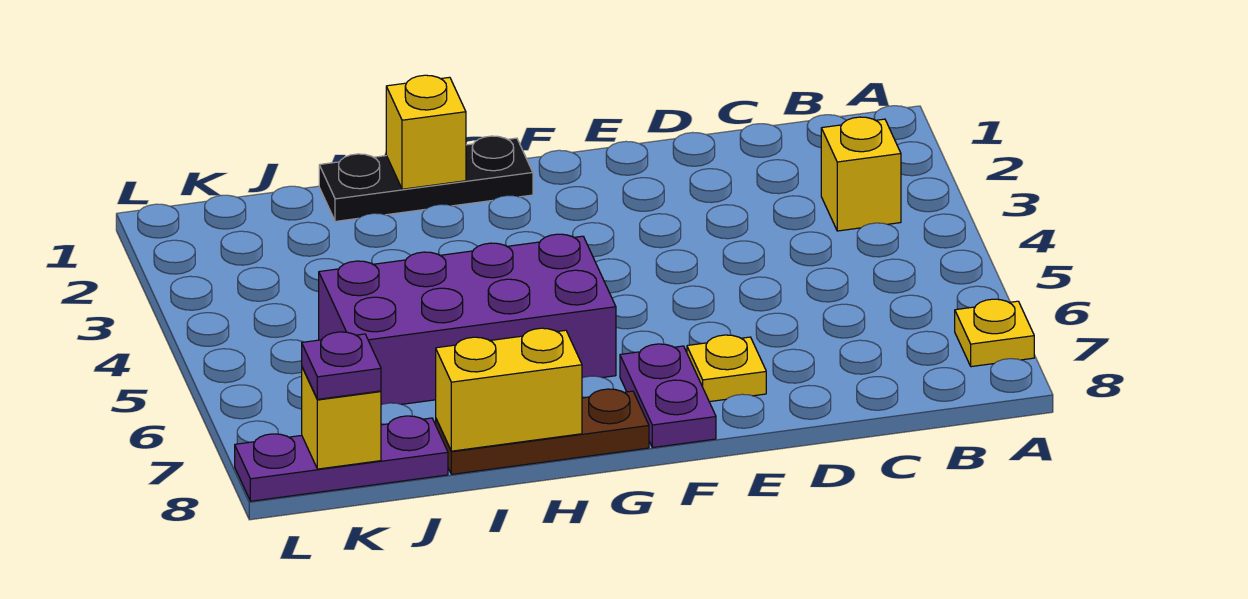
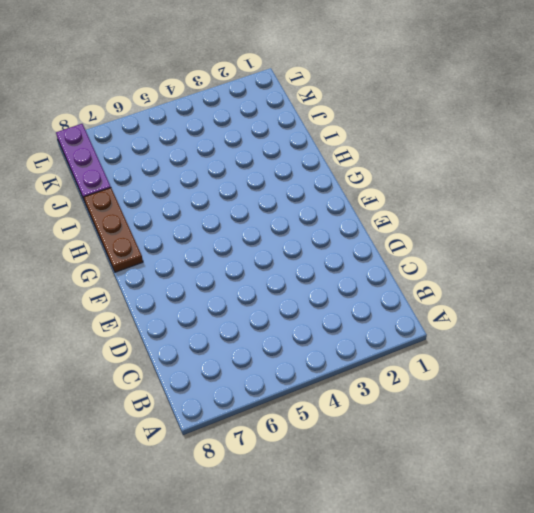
none -> yellow plate A7 level 1
none -> yellow brick B3 level 1
none -> yellow plate E7 level 1

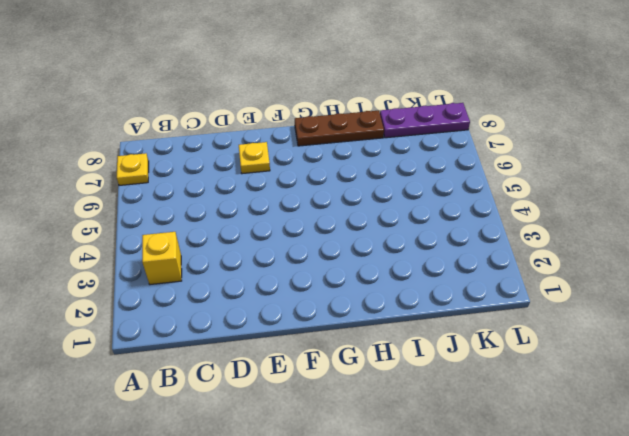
none -> purple plate F7:F8 level 1
none -> black plate G1:I1 level 1
none -> purple brick G5:J6 level 1

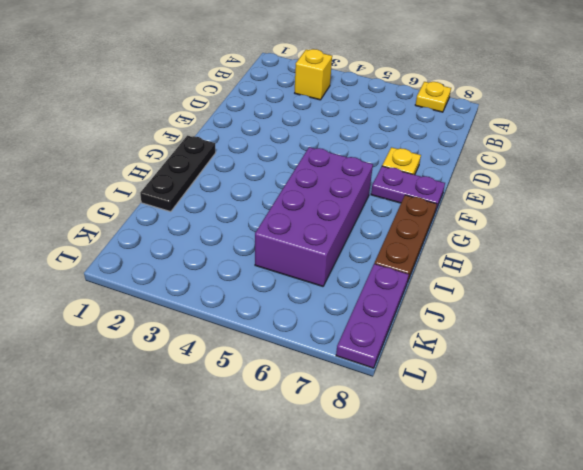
none -> yellow brick H1 level 2
none -> yellow brick H8:I8 level 2
none -> yellow brick K8 level 2

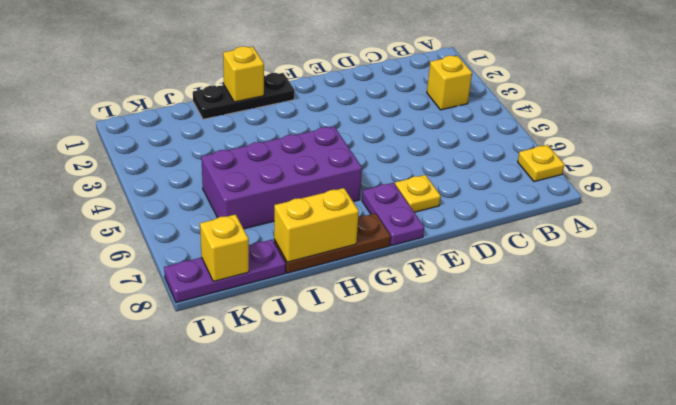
none -> purple plate K8 level 3

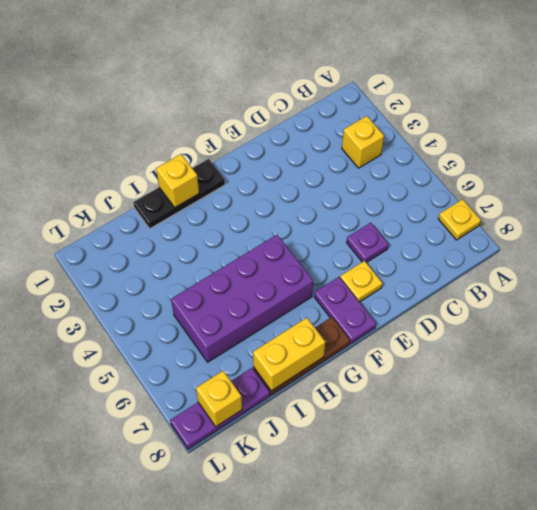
purple plate D6 level 1 -> purple plate K8 level 3

